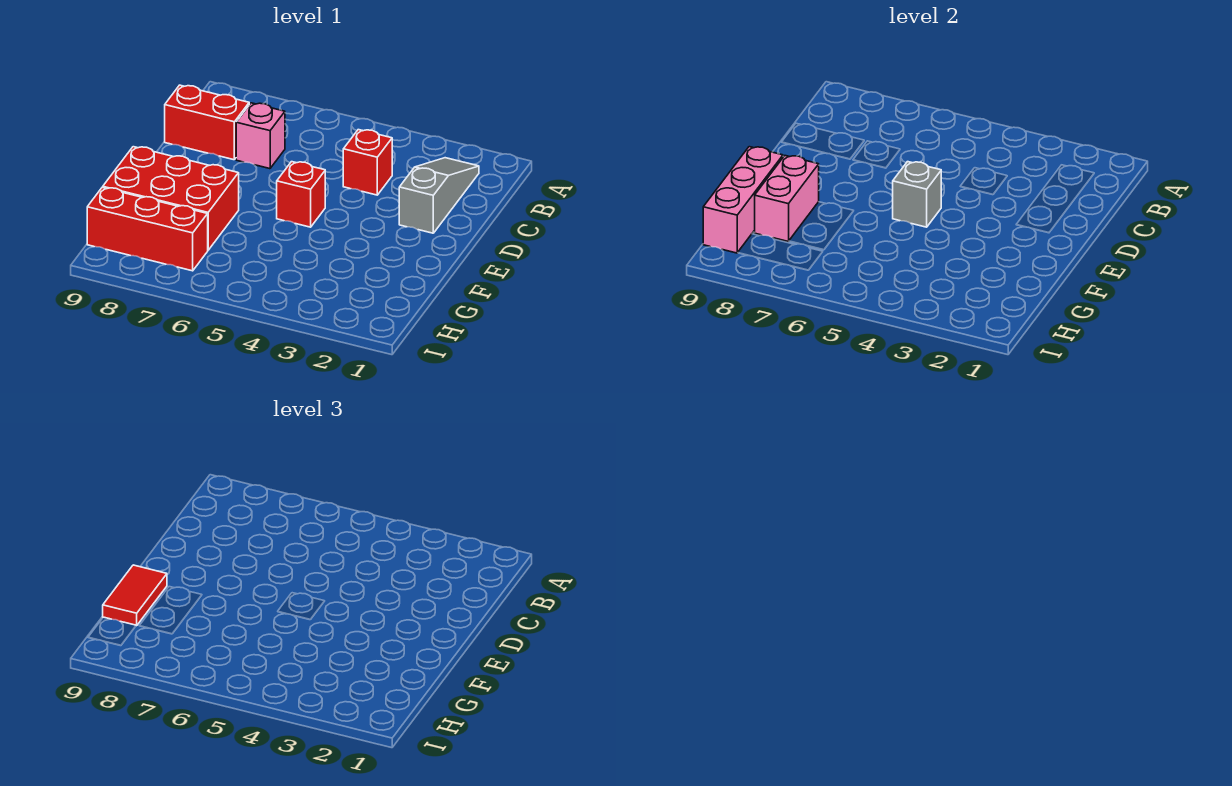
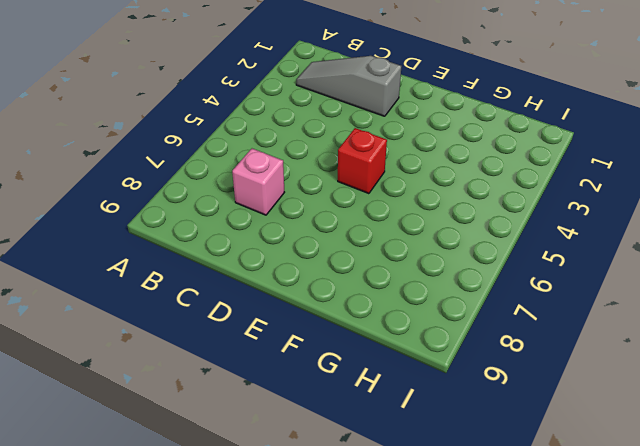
none -> red brick C4 level 1
none -> red brick C8:C9 level 1

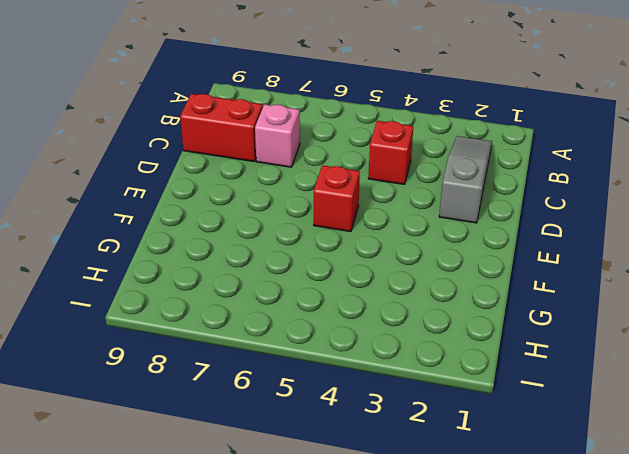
none -> red brick F7:G9 level 1
none -> red brick H7:H9 level 1

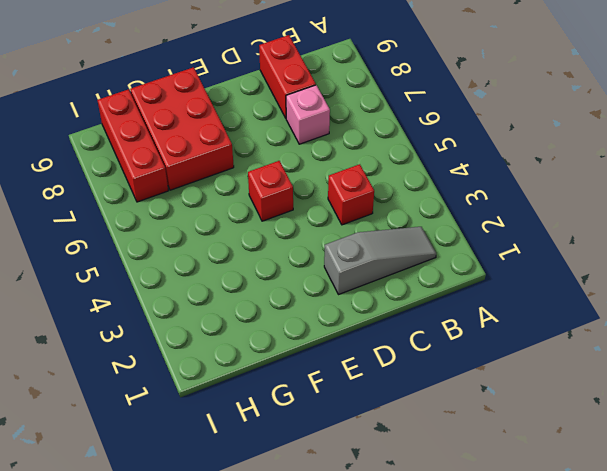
none -> grey brick E5 level 2
none -> pink brick F8:G8 level 2

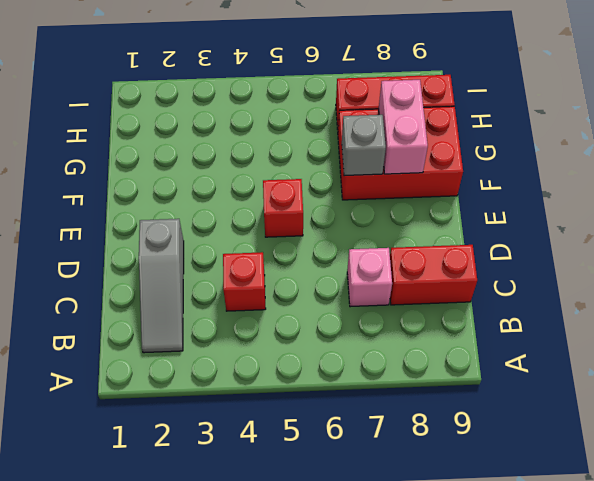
grey brick F7 level 2 -> grey brick E5 level 2
none -> pink brick F9:H9 level 2
none -> red tile F9:G9 level 3

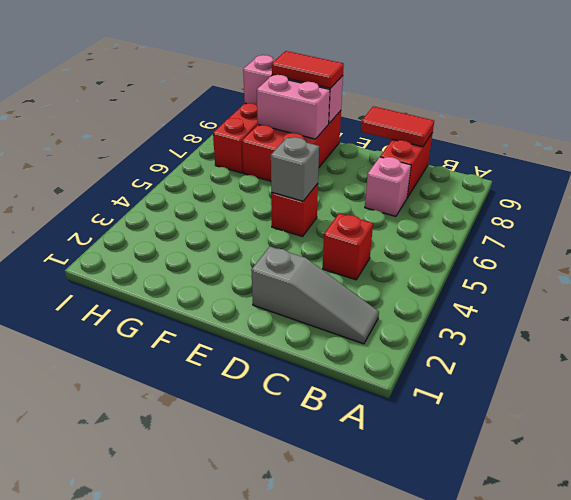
red tile C9:D9 level 2 -> none

